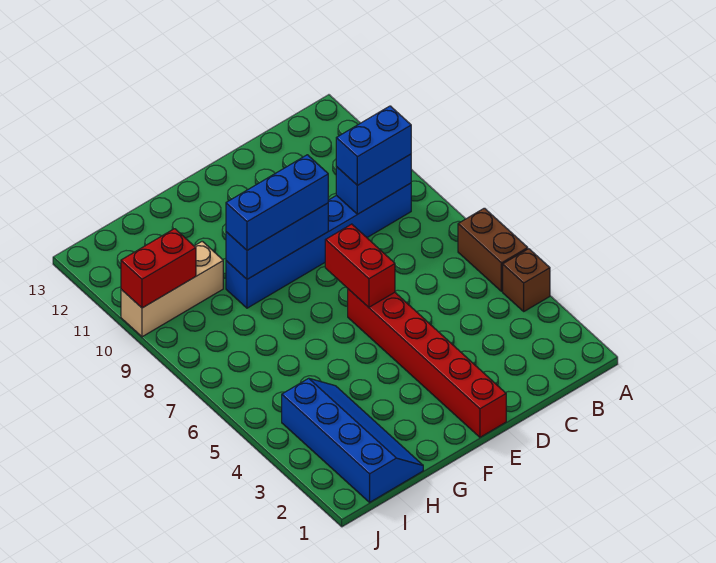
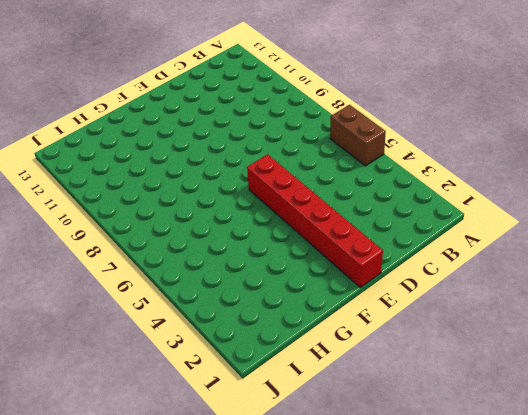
none -> brown brick A4 level 1
none -> blue brick B9:G9 level 1
none -> blue slope H1:I4 level 1 top I

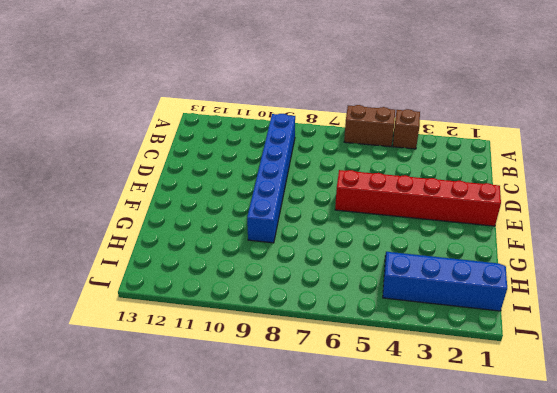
none -> tan brick H10:J10 level 1
none -> blue brick B9:C9 level 2
none -> red brick E6:E7 level 2

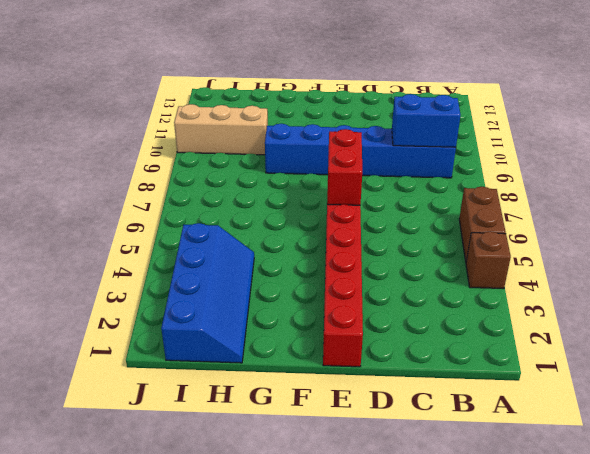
none -> blue brick E9:G9 level 2
none -> red brick I10:J10 level 2
none -> blue brick B9:C9 level 3

